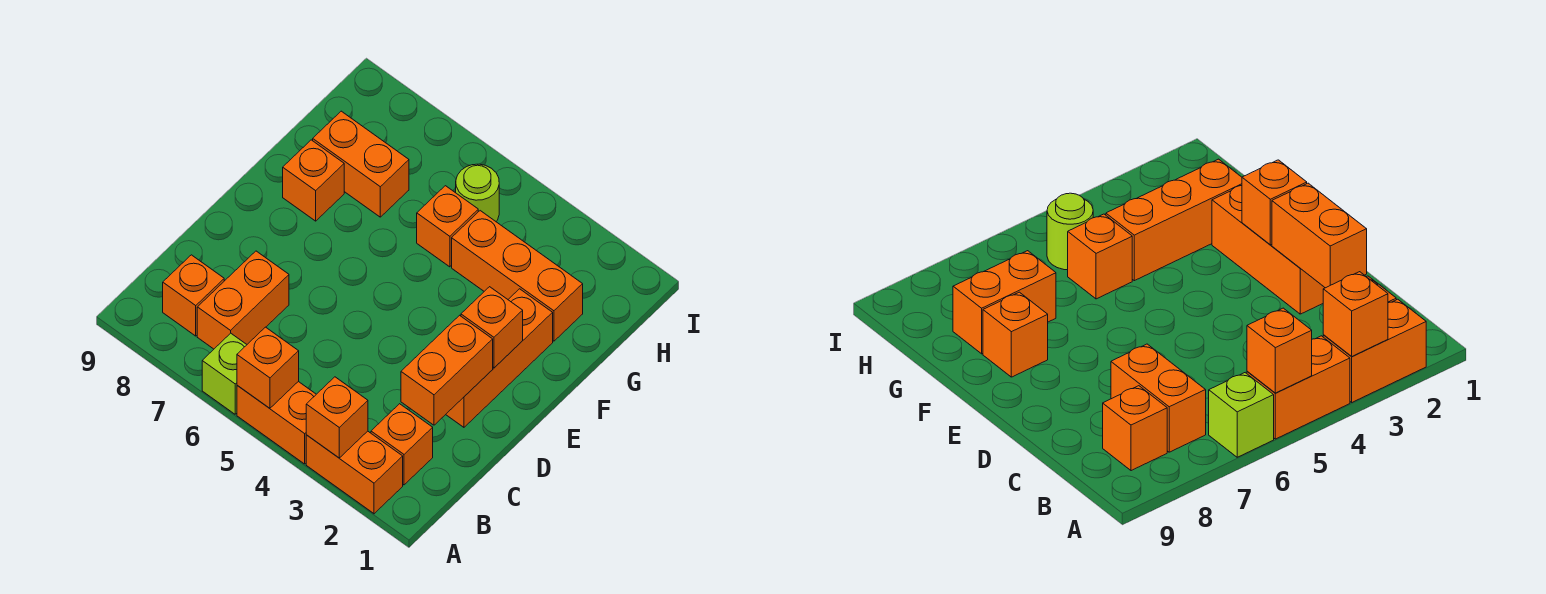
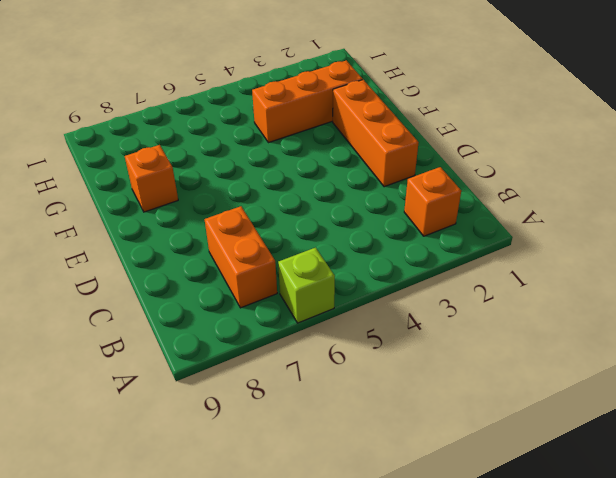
none -> orange brick A2:A3 level 1
none -> orange brick A4:A5 level 1
none -> orange brick B8 level 1

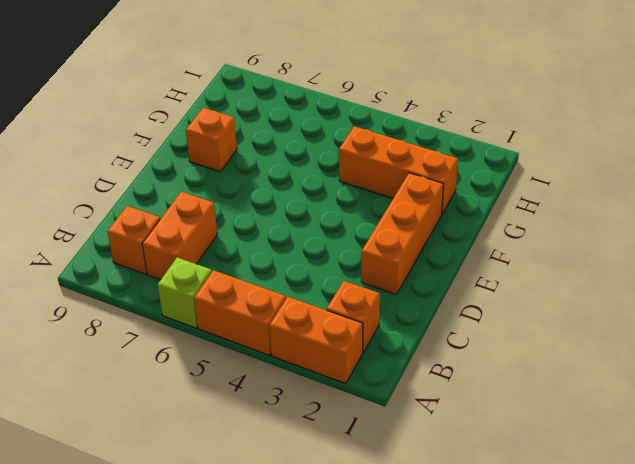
none -> orange brick G5 level 1
none -> orange brick G7:G8 level 1
none -> lime round brick H5 level 1

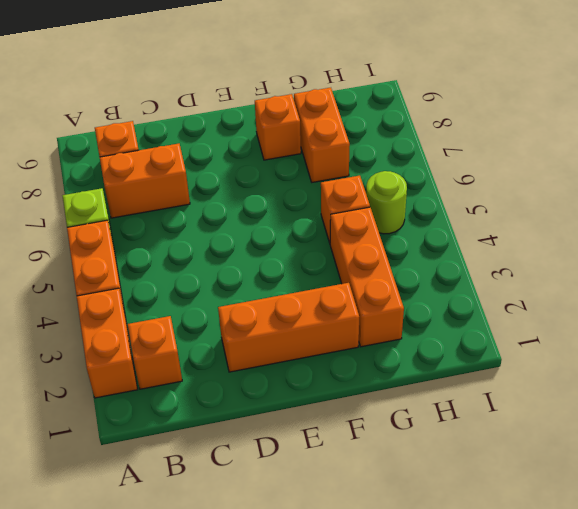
none -> orange brick A3 level 2
none -> orange brick A5 level 2
none -> orange brick C2:D2 level 2

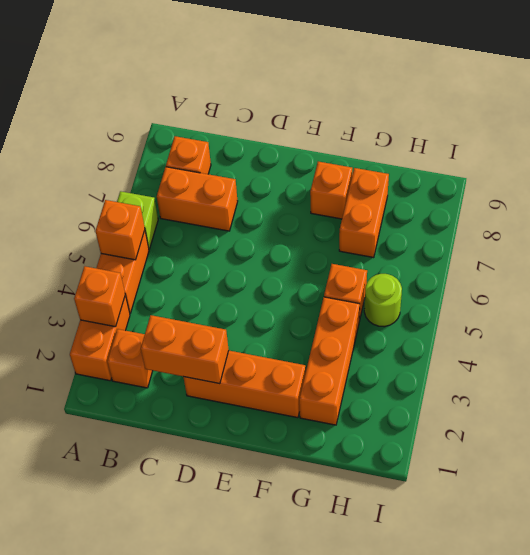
none -> orange brick E2 level 2

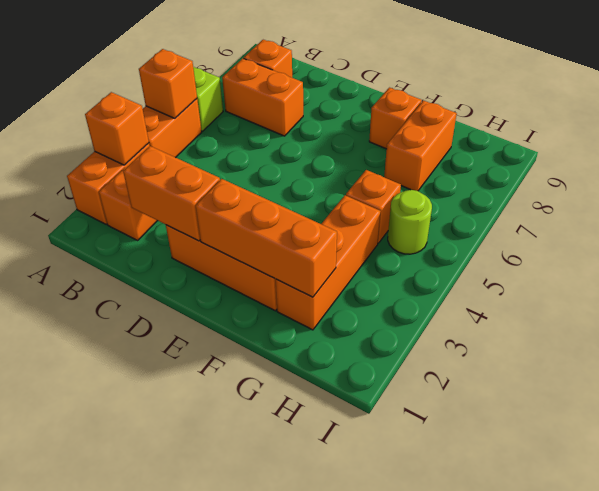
orange brick E2:G2 level 2 -> orange brick E2 level 2

